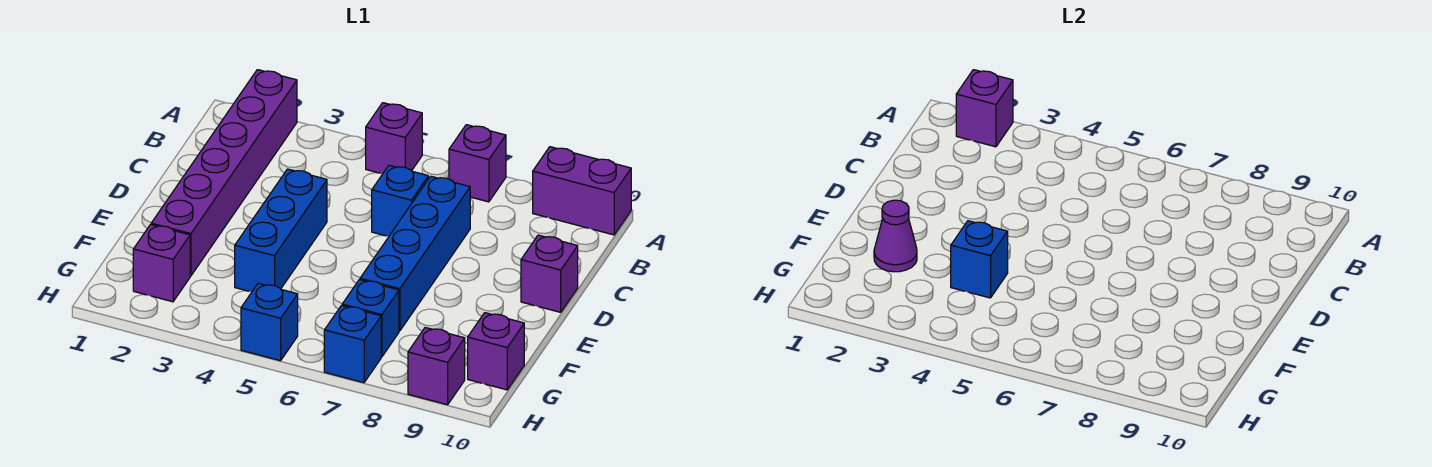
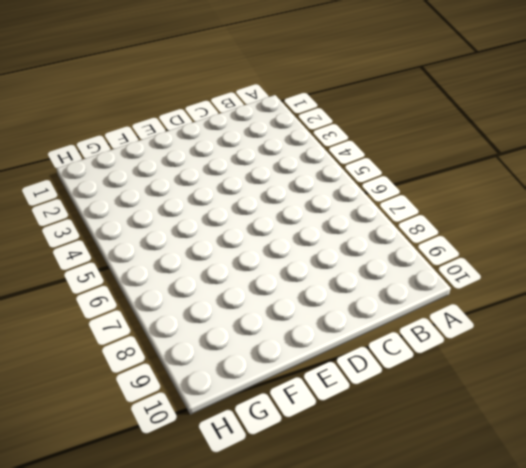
none -> purple brick A2:F2 level 1
none -> purple brick A5 level 1
none -> purple brick A7 level 1

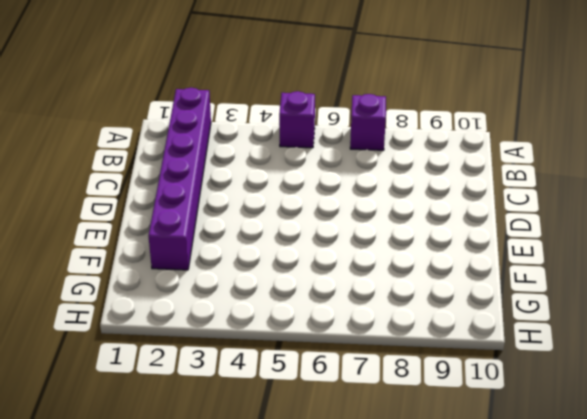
none -> purple brick A9:A10 level 1
none -> blue brick C6 level 1
none -> blue brick C7:F7 level 1

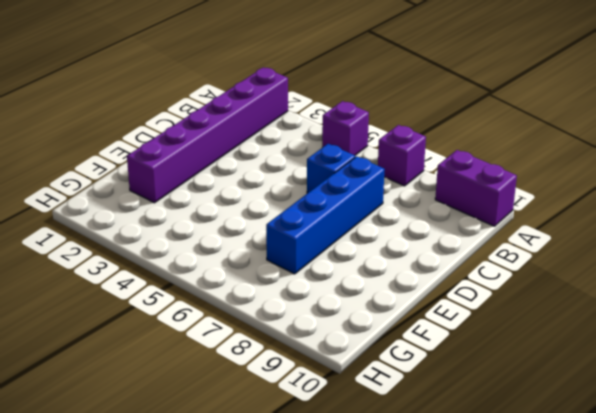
none -> blue brick D4:F4 level 1
none -> purple brick D10 level 1
none -> purple brick G2 level 1

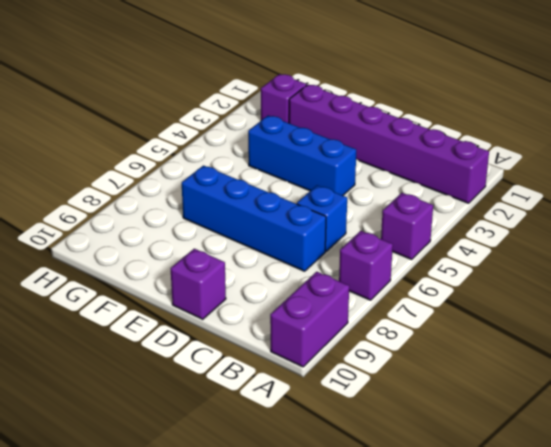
none -> blue brick G7 level 1
none -> purple brick G10 level 1
none -> blue brick H5 level 1

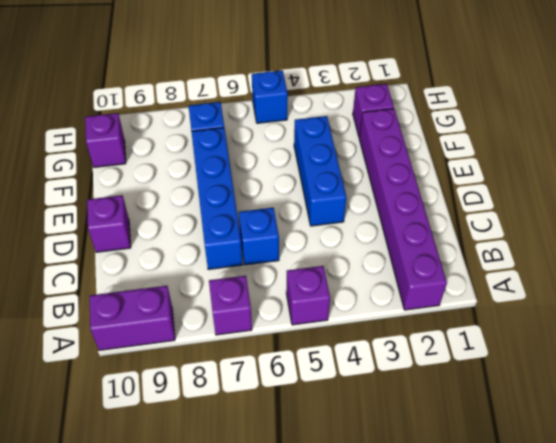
none -> blue brick H7 level 1
none -> purple brick H9 level 1
none -> purple brick A2 level 2

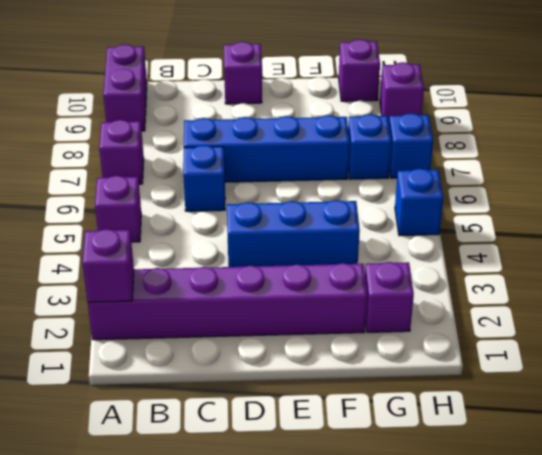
none -> purple cone F2 level 2
none -> blue brick F4 level 2

